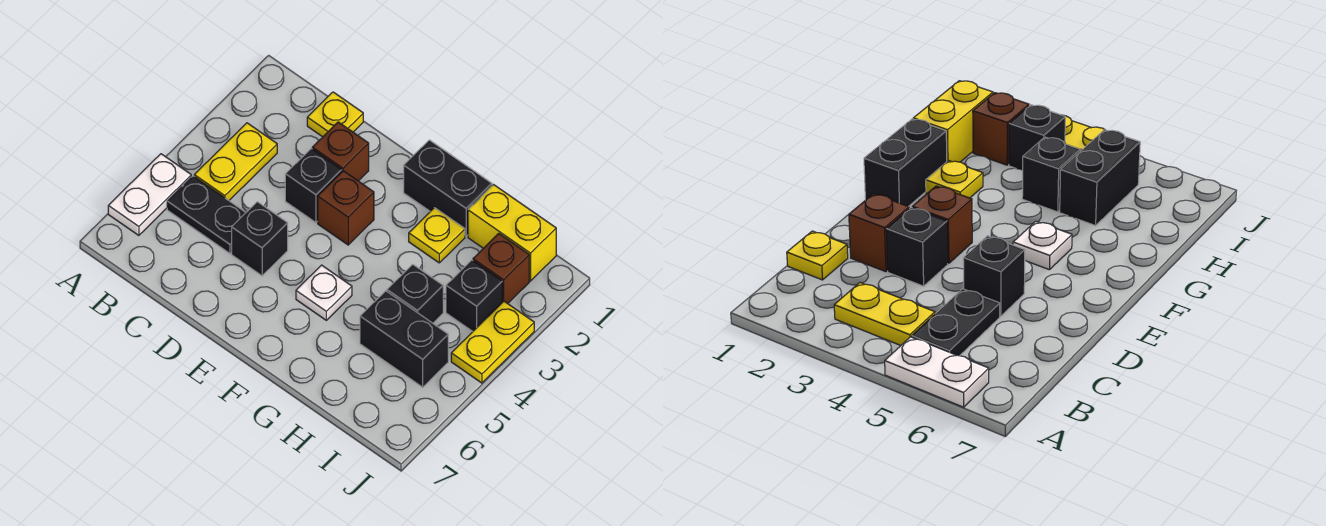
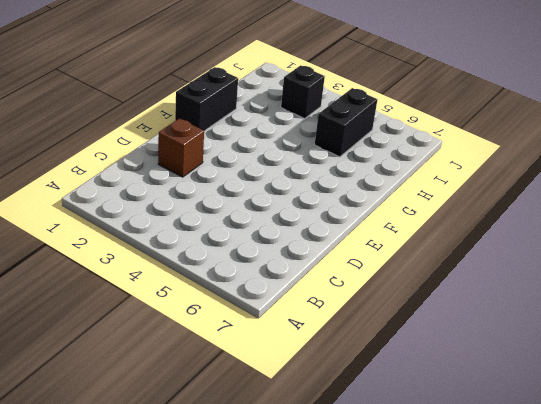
none -> white plate A5:A6 level 1
none -> yellow plate B3:B4 level 1
none -> black plate B5:C5 level 1

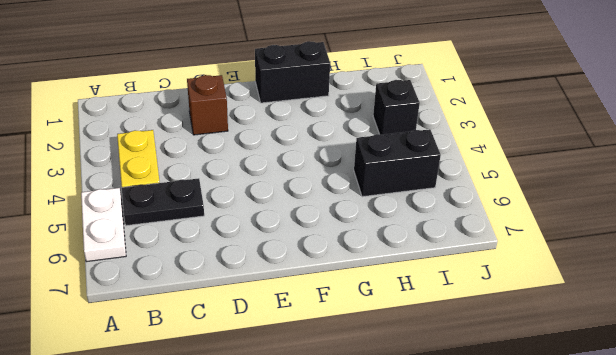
none -> yellow plate C1 level 1
none -> black brick D3 level 1
none -> black brick D5 level 1

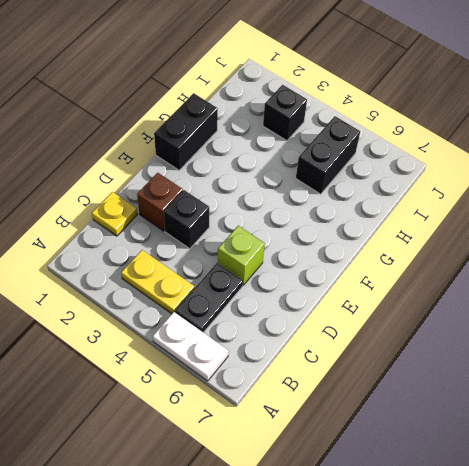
lime brick D5 level 1 -> black brick D5 level 1
none -> brown brick E3 level 1
none -> white plate F5 level 1
none -> yellow plate G2 level 1

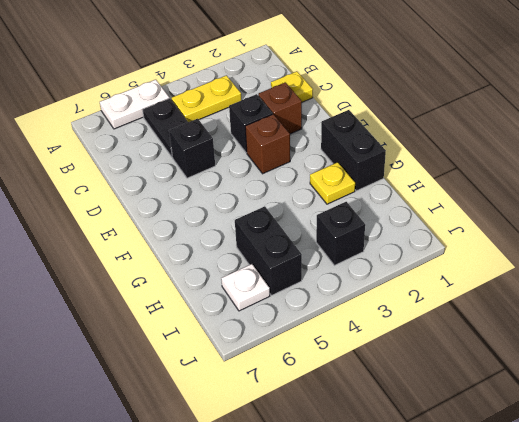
white plate I6 level 1 -> white plate F5 level 1
none -> yellow brick H1:I1 level 1
none -> black brick H4 level 1
none -> brown brick I2 level 1

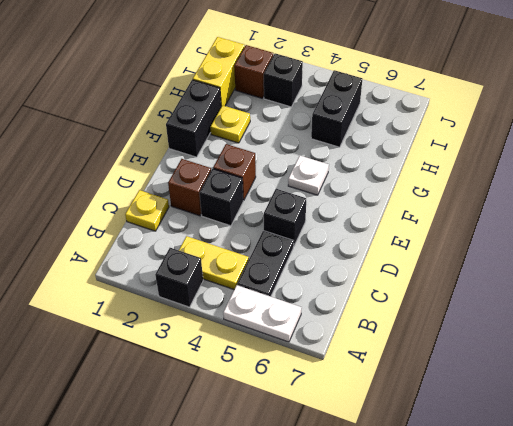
black brick A3 level 1 -> black brick H4 level 1
none -> yellow plate J3:J4 level 1

